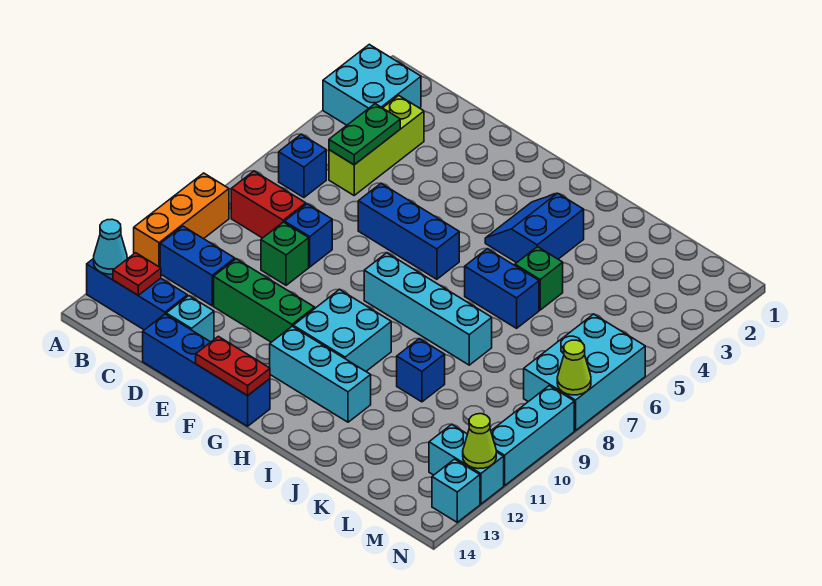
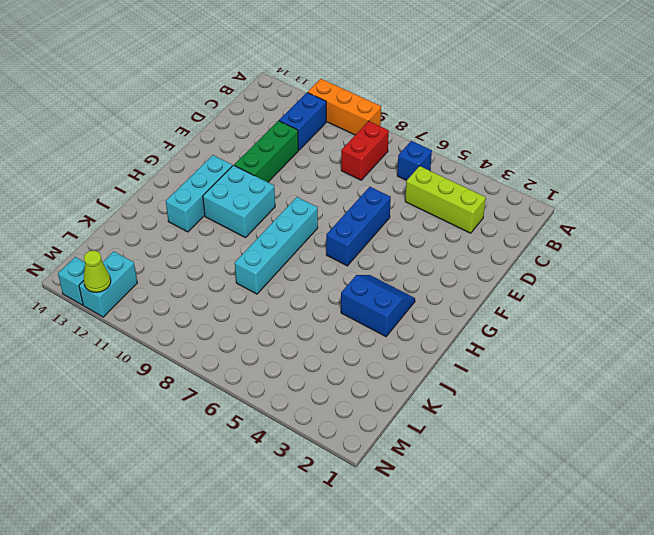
none -> cyan brick A2:B3 level 1
none -> blue brick A13:C13 level 1
none -> blue brick D8 level 1
none -> green brick D9 level 1

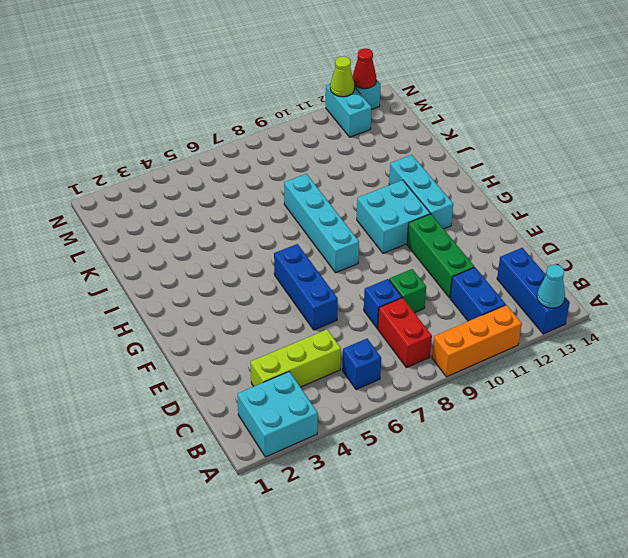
red cone N13 level 2 -> none
none -> cyan brick D13 level 1
none -> blue brick D14:G14 level 1
none -> blue slope H3:I4 level 1 top I
none -> blue brick I6:J6 level 1

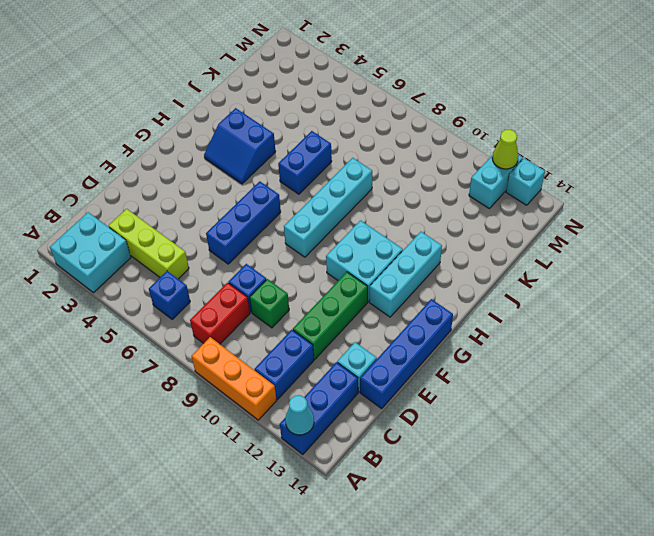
none -> green brick J5 level 1
none -> blue brick J10 level 1
none -> cyan brick M6:N8 level 1
none -> cyan brick N9:N11 level 1

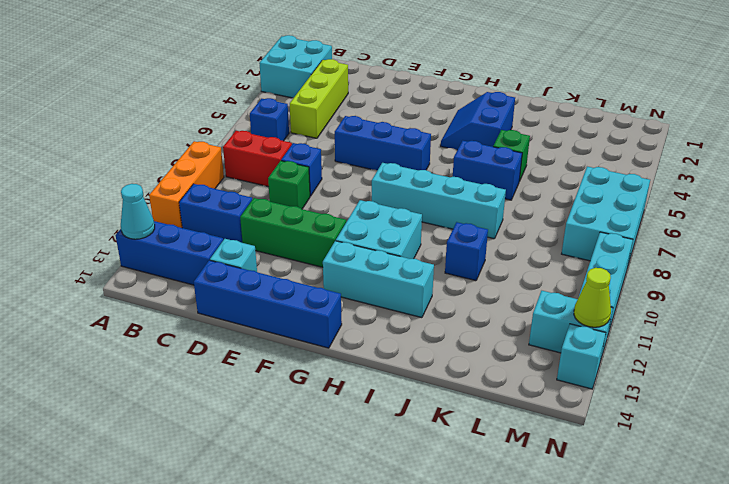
none -> red plate B13 level 2
none -> green plate C4:C5 level 2
none -> red plate F14:G14 level 2
none -> lime cone N8 level 2

